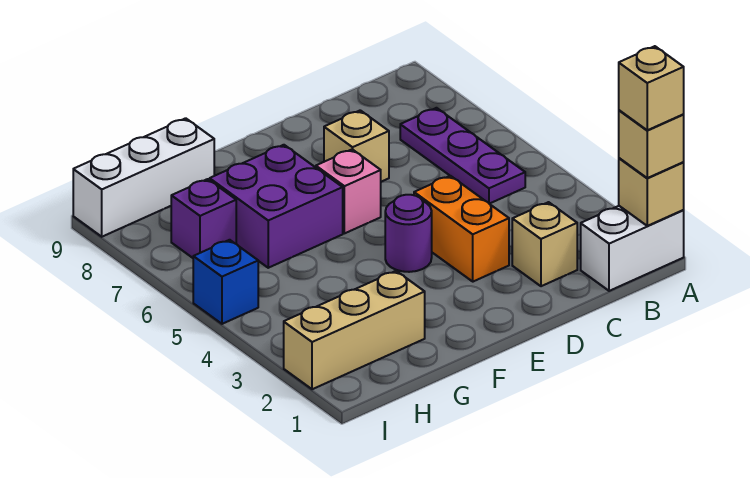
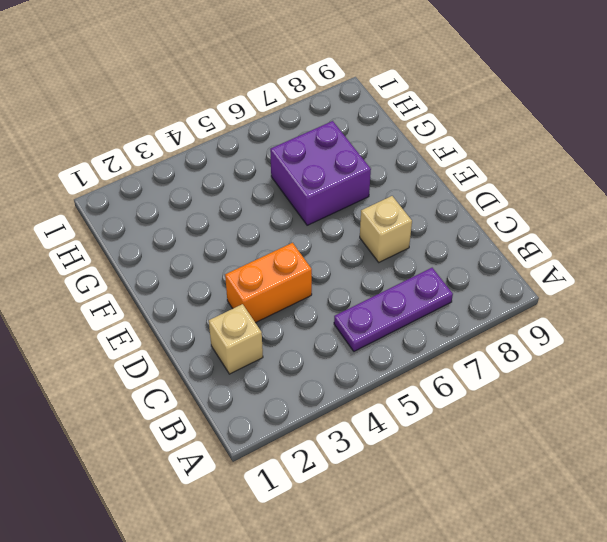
none -> white brick A1:B1 level 1
none -> purple round brick E4 level 1
none -> pink brick E6 level 1

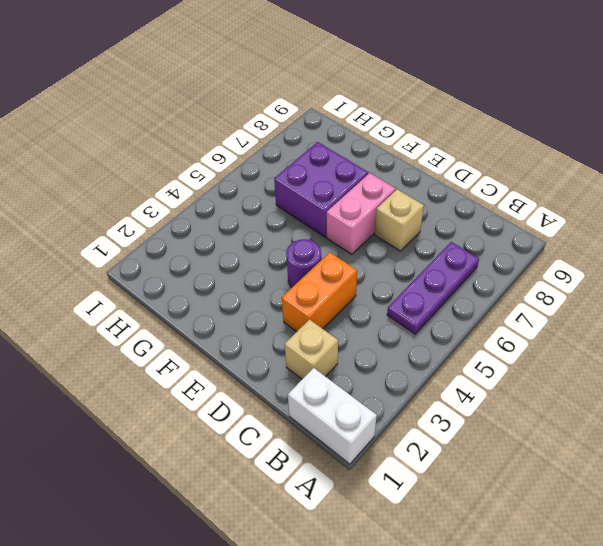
pink brick E6:E7 level 1 -> pink brick E6 level 1
none -> tan brick G2:I2 level 1
none -> white brick G9:I9 level 1
none -> purple brick H7 level 1

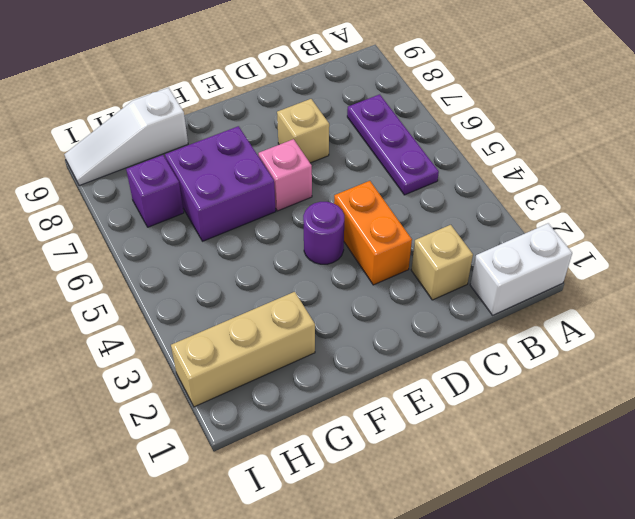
white slope G9:I9 level 1 top G -> white brick G9:I9 level 1
none -> blue brick I5 level 1
none -> tan brick A1 level 2
none -> tan brick A1 level 3

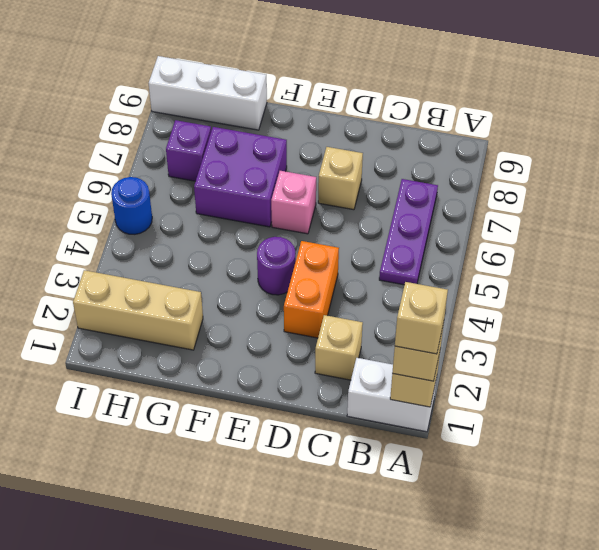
blue round brick I5 level 1 -> blue brick I5 level 1

